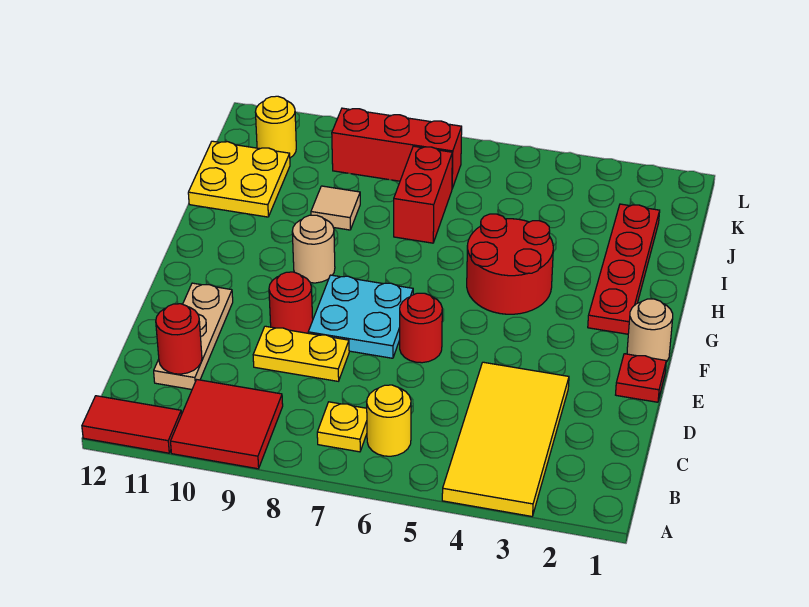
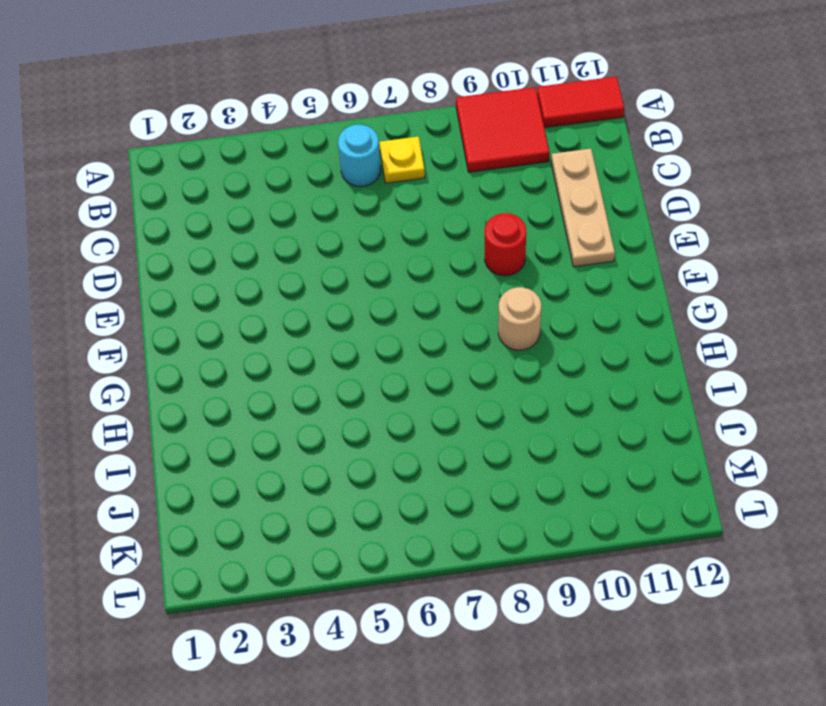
cyan round brick B6 level 1 -> yellow round brick B6 level 1
none -> yellow tile A3:D4 level 1
none -> yellow plate D8:D9 level 1
none -> red plate E1 level 1

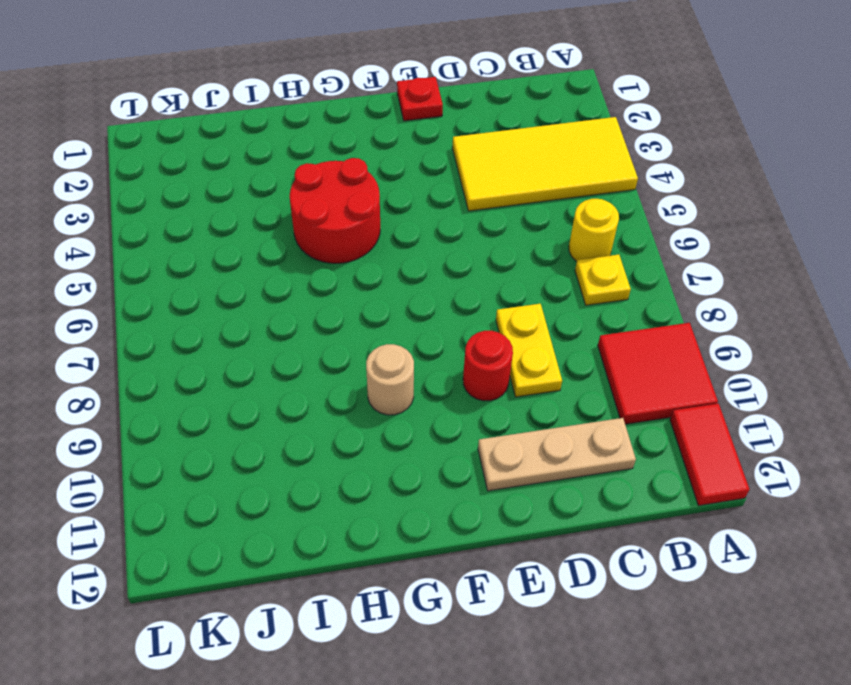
none -> red round brick E6 level 1
none -> cyan plate E7:F8 level 1
none -> tan round brick F1 level 1

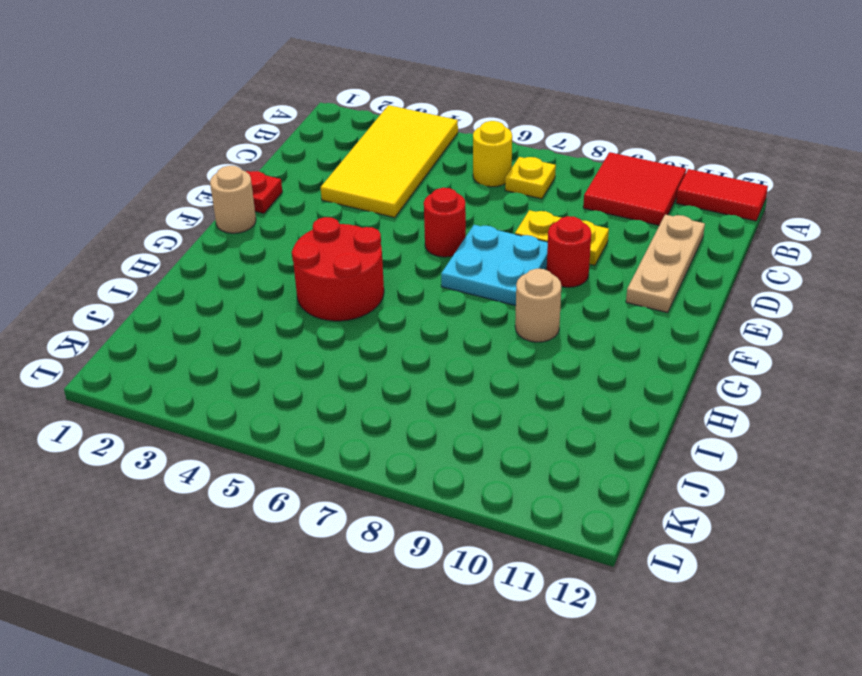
none -> red plate G2:J2 level 1
none -> red brick I7:J7 level 1
none -> tan tile I9 level 1

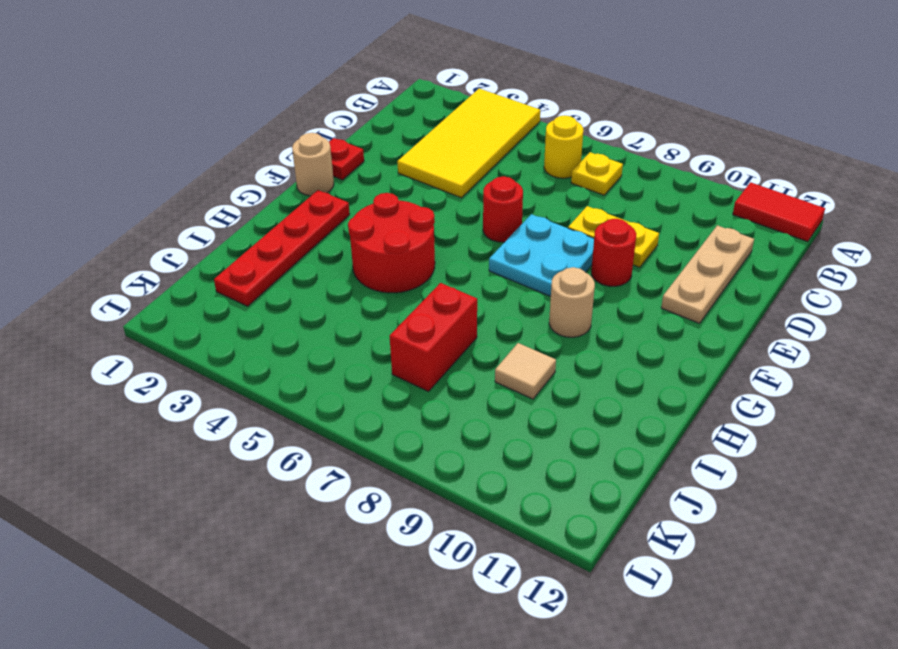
none -> red tile A9:B10 level 1
none -> yellow plate I11:J12 level 1
none -> red brick K7:K9 level 1

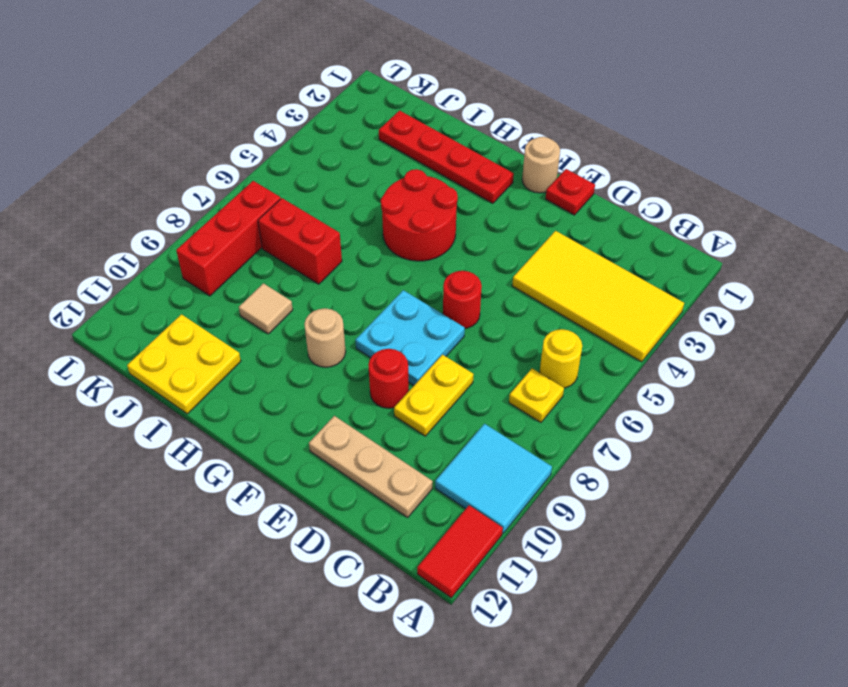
cyan tile A9:B10 level 1 -> red tile A9:B10 level 1
none -> yellow round brick K11 level 1
none -> red round brick C11 level 2

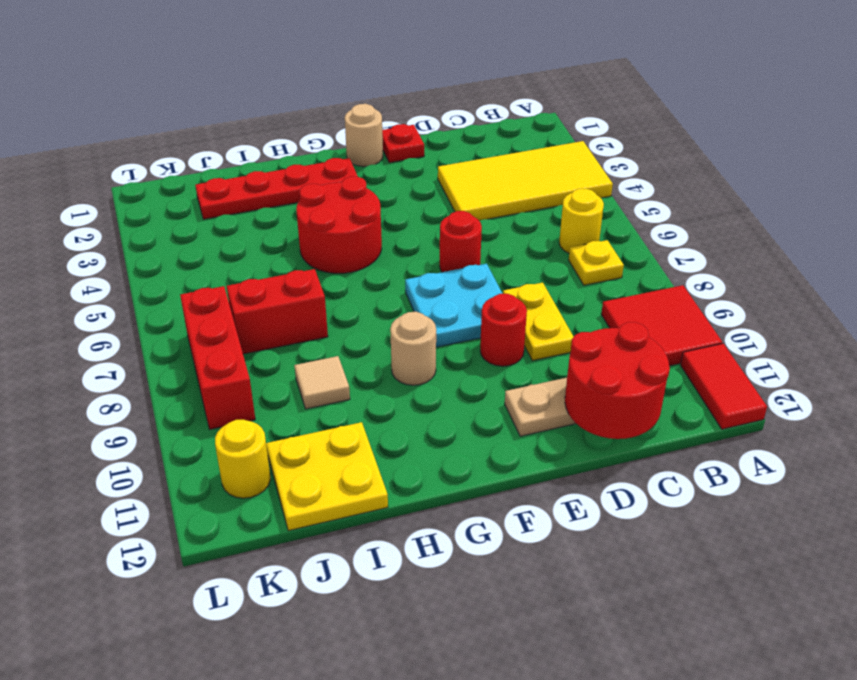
red round brick C11:D12 level 2 -> red round brick C11 level 2

